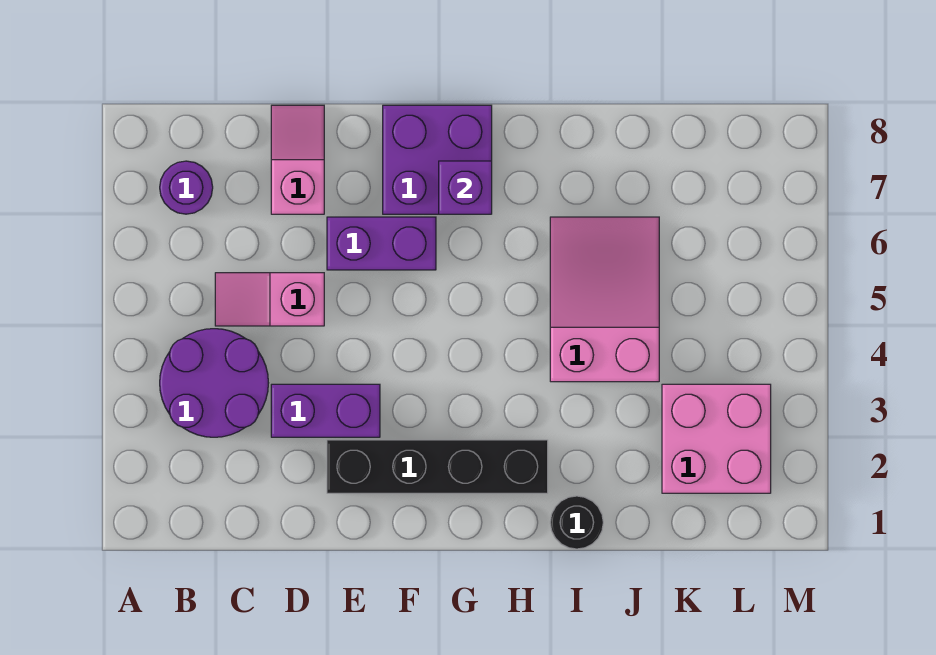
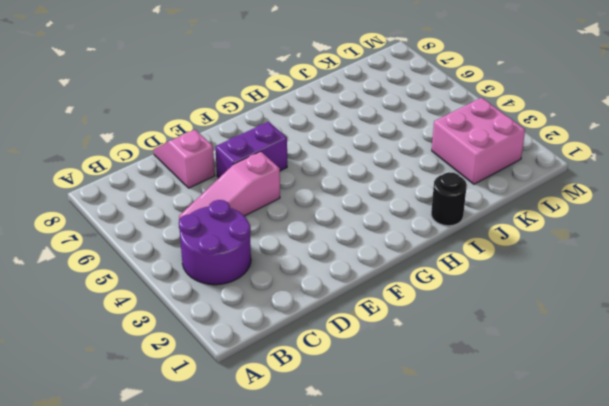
pink slope C5:E5 level 1 top E -> pink slope C5:D5 level 1 top D
none -> purple round brick B7 level 1
none -> purple brick D3:E3 level 1
none -> black brick E2:H2 level 1

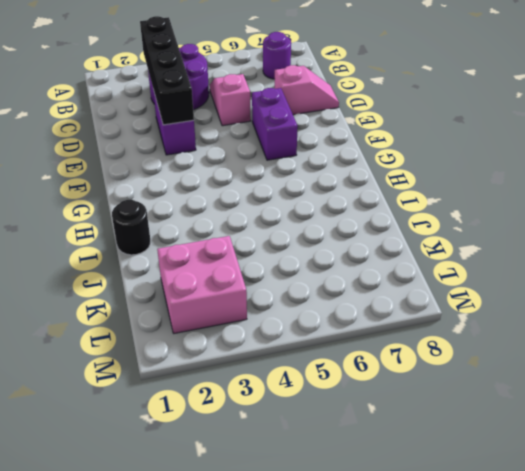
black brick B3:E3 level 2 -> black brick E2:H2 level 1
none -> purple brick F7:G8 level 1
none -> pink slope I4:J6 level 1 top 4
none -> purple brick G7 level 2

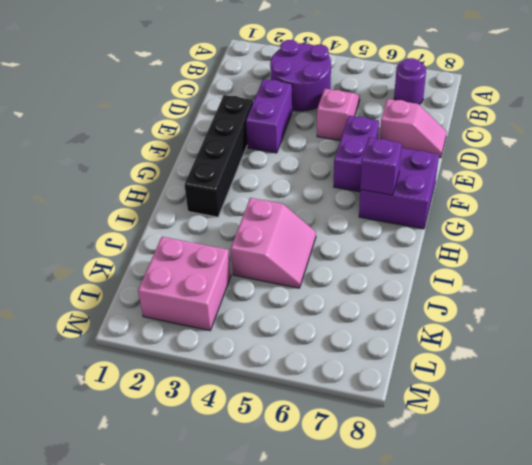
pink slope I4:J5 level 1 top 4 -> pink slope I4:J6 level 1 top 4
none -> black round brick I1 level 1

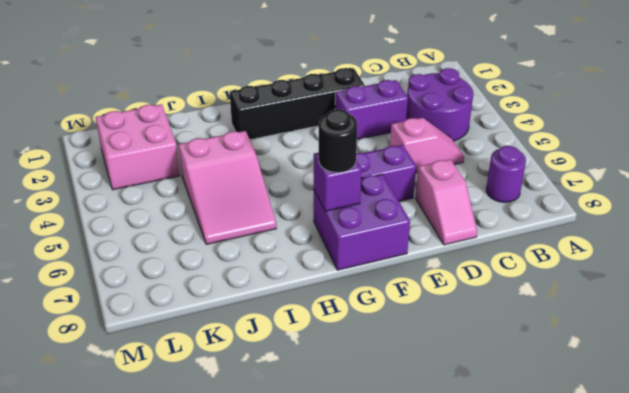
black round brick G7 level 3 -> black round brick I1 level 1

